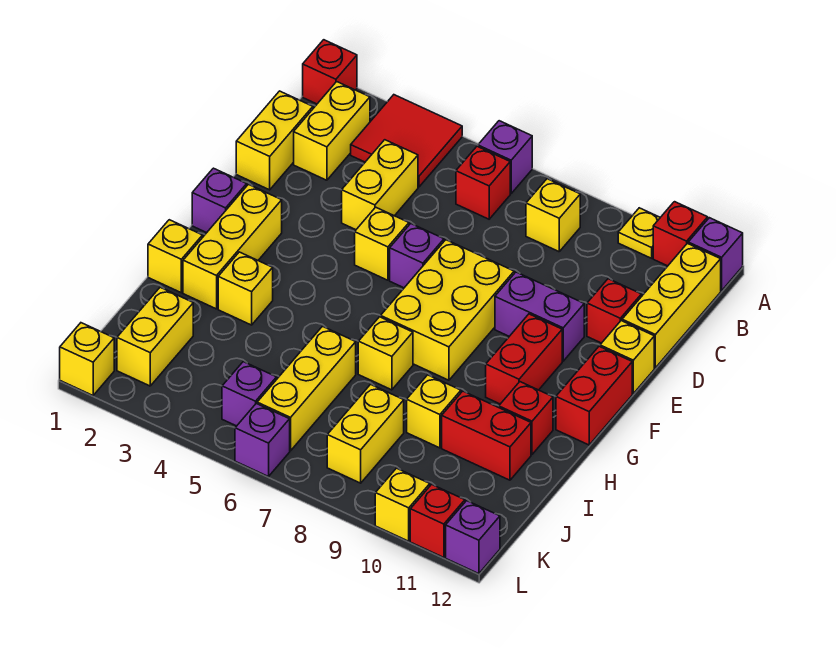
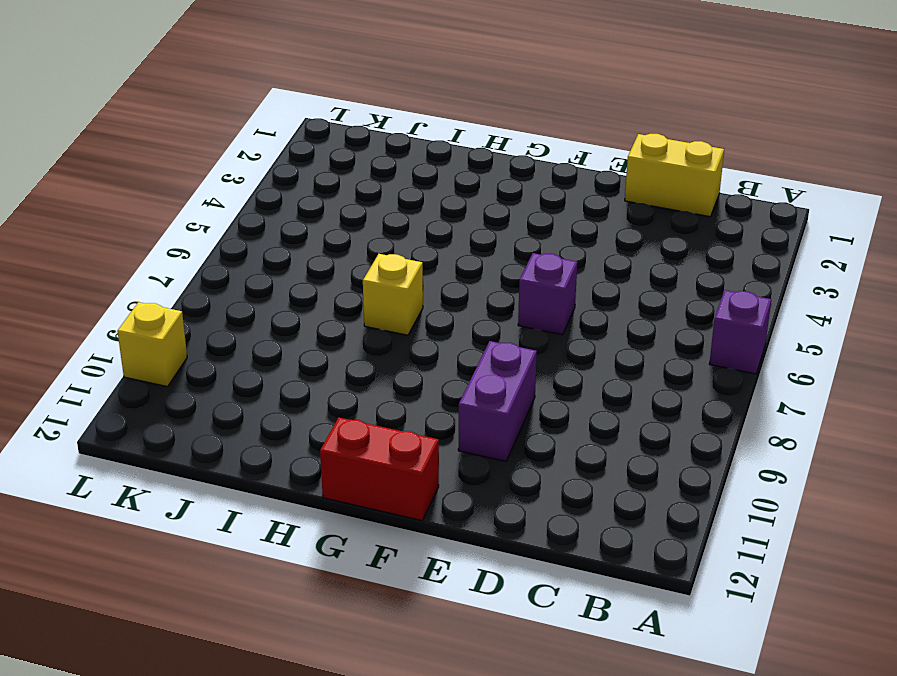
none -> red brick A1 level 1
none -> red tile A3:B4 level 1
none -> yellow plate A10 level 1
none -> red brick A11 level 1

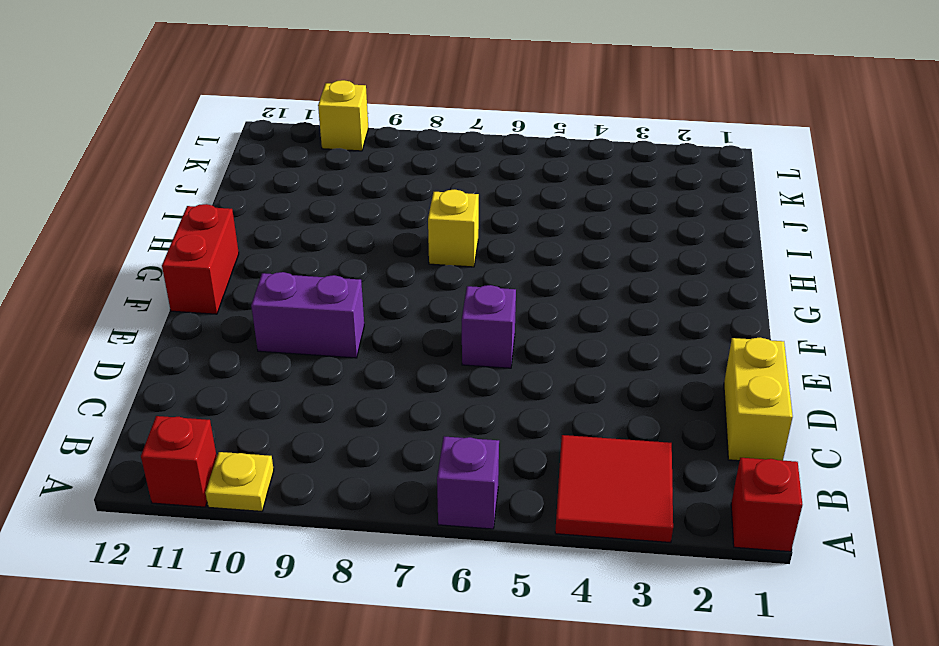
none -> purple brick A12 level 1
none -> yellow brick B2:C2 level 1
none -> red brick B6 level 1
none -> yellow brick B8 level 1

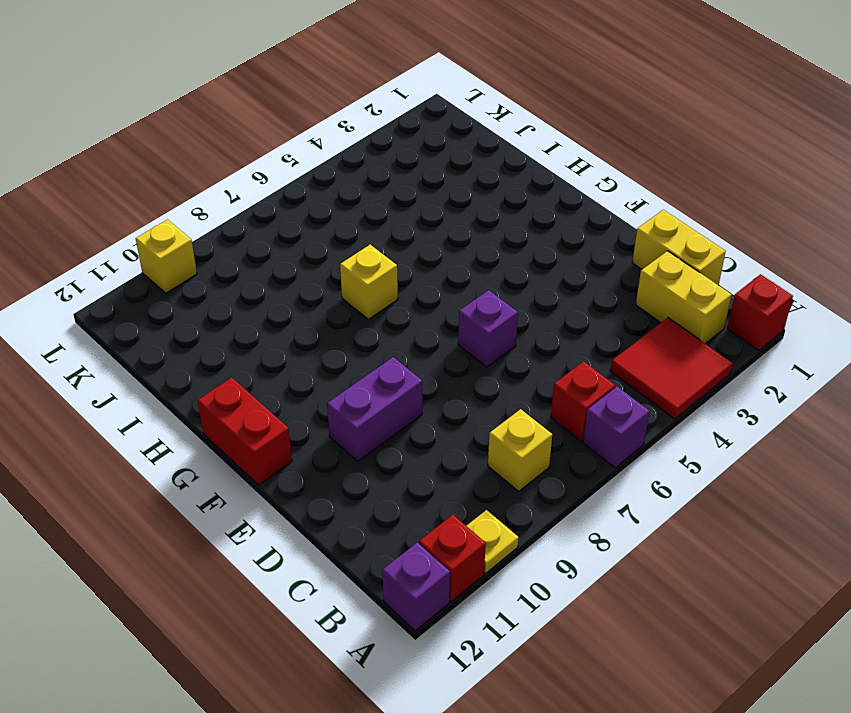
none -> yellow brick B12:D12 level 1
none -> yellow brick C4:D4 level 1
none -> red brick D11 level 1
none -> yellow brick E5 level 1

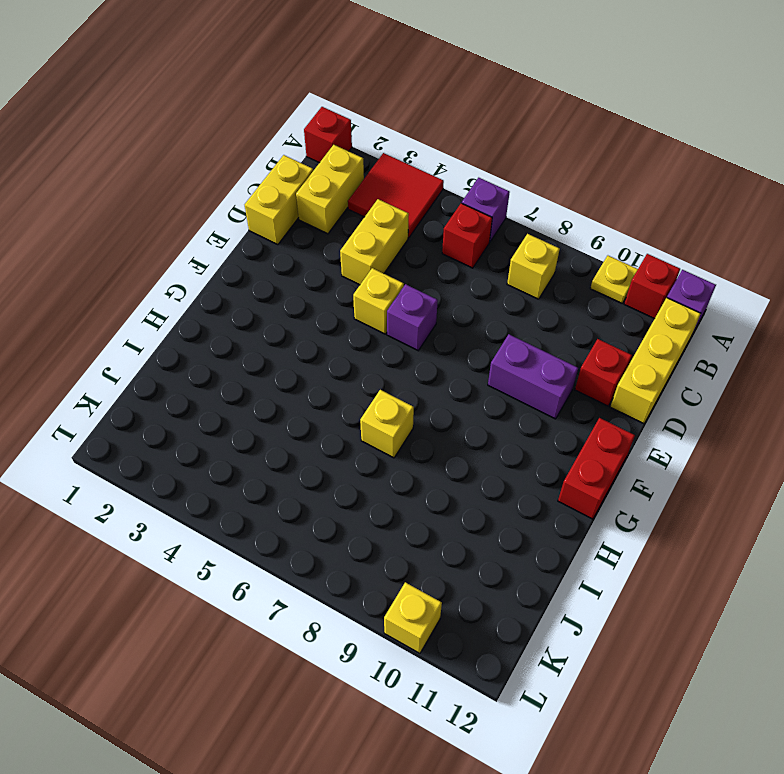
none -> yellow brick E7:G8 level 1
none -> yellow brick E12 level 1
none -> purple brick F1 level 1
none -> yellow brick F2:H2 level 1

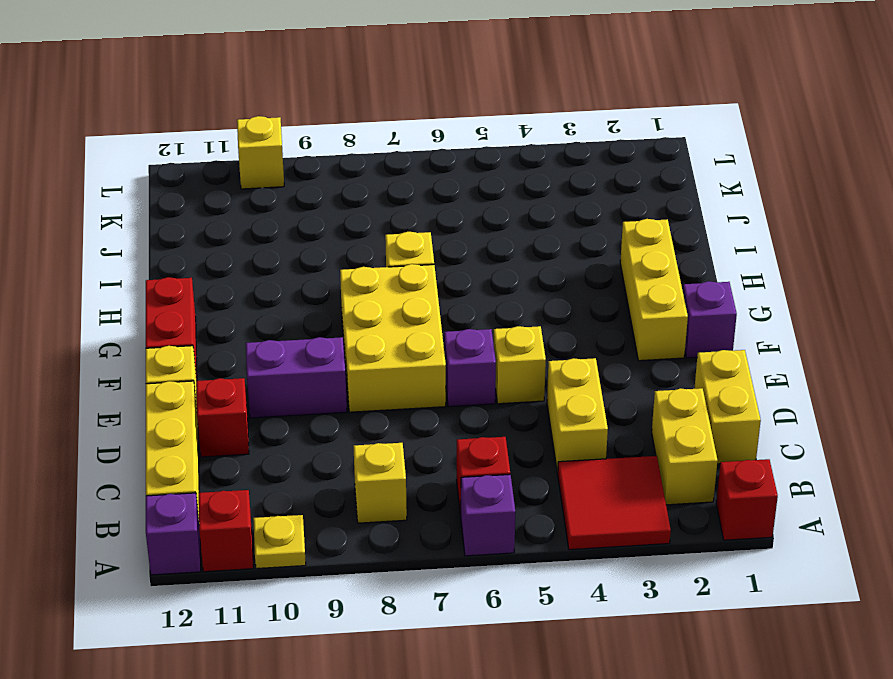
none -> red brick F10:G10 level 1
none -> yellow brick H1 level 1
none -> yellow brick H3 level 1
none -> red brick H11 level 1

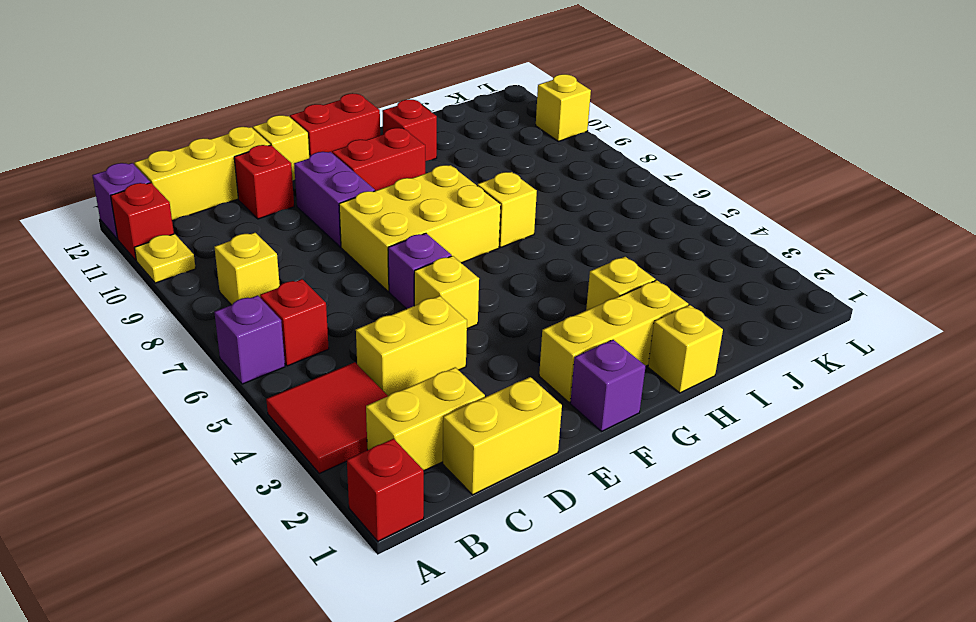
none -> yellow brick I6:K6 level 1
none -> yellow brick I9 level 1
none -> red brick I10:I11 level 1
none -> yellow brick J2:K2 level 1

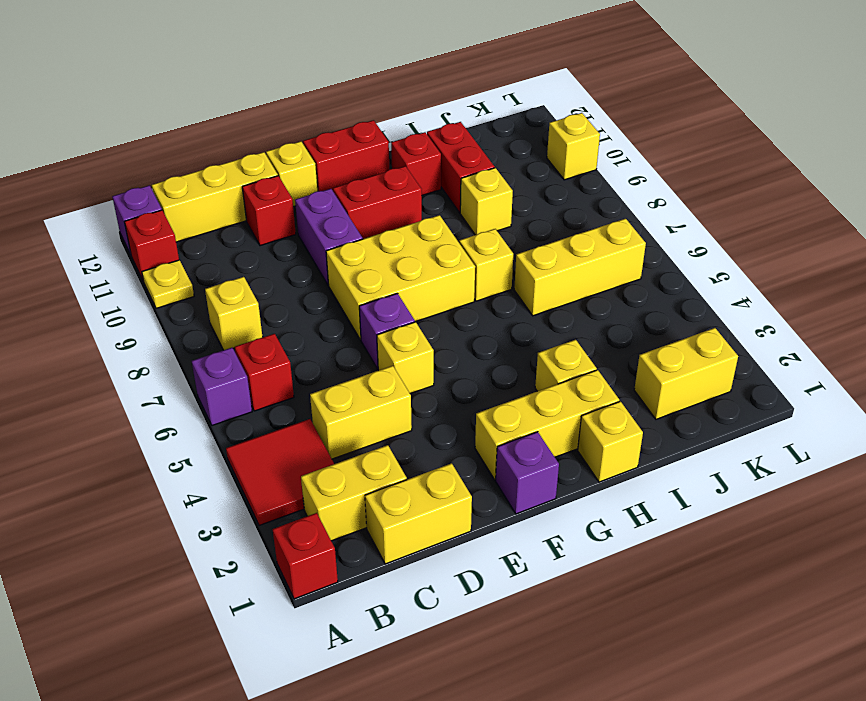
none -> yellow brick J8:K8 level 1
none -> purple brick K5 level 1
none -> yellow brick L1 level 1
none -> purple brick L6 level 1

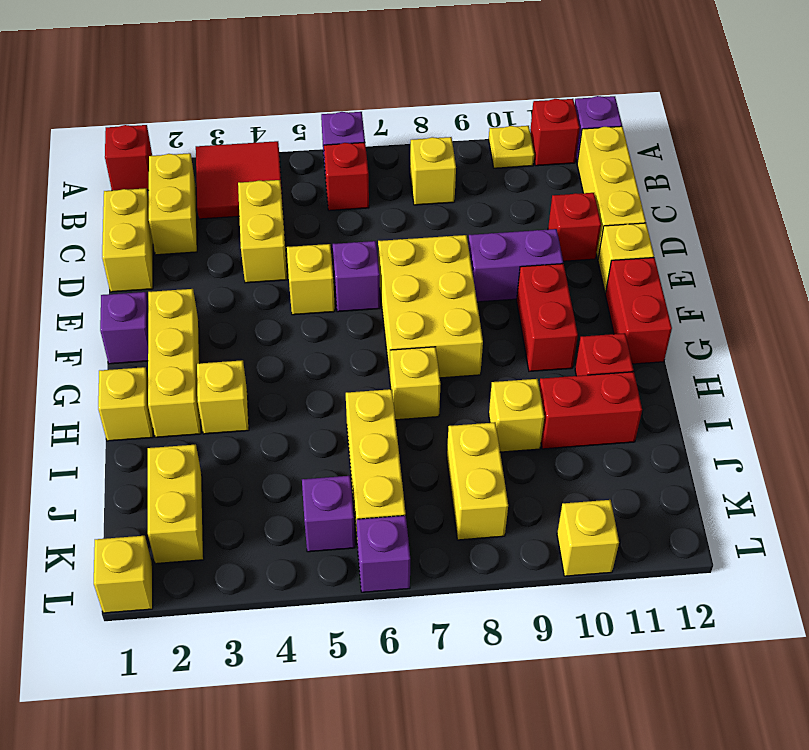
none -> red brick L11 level 1
none -> purple brick L12 level 1

